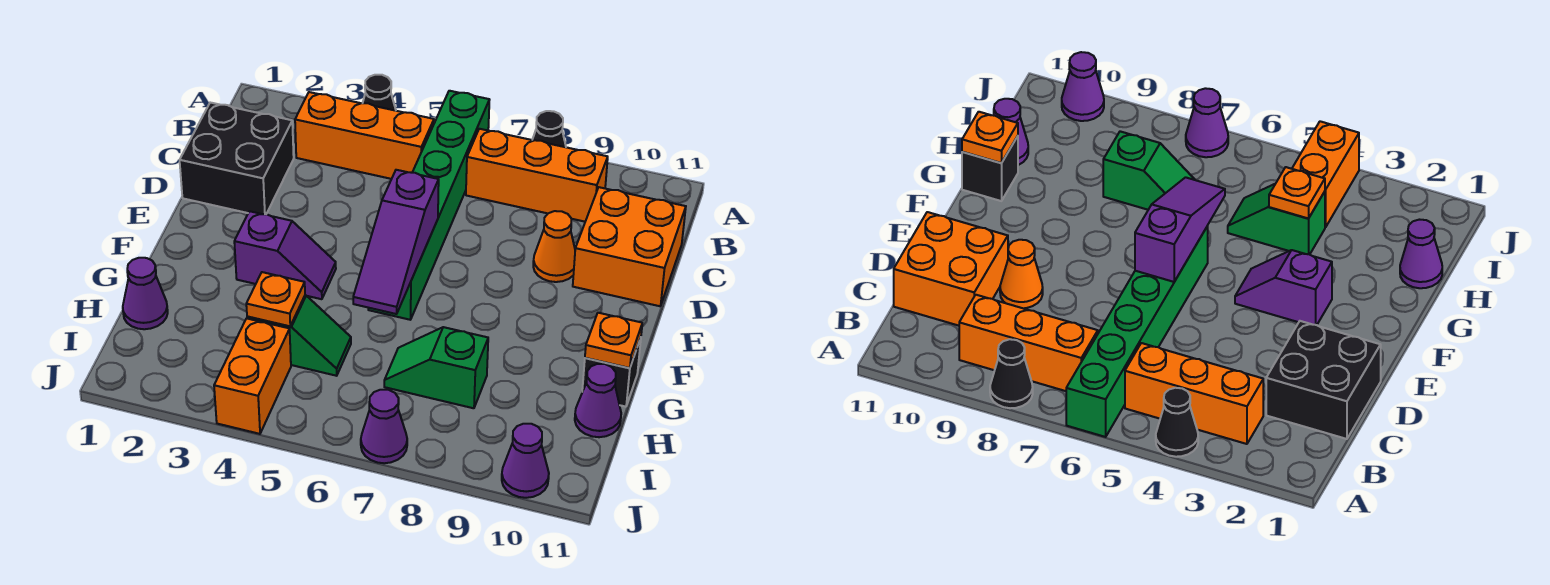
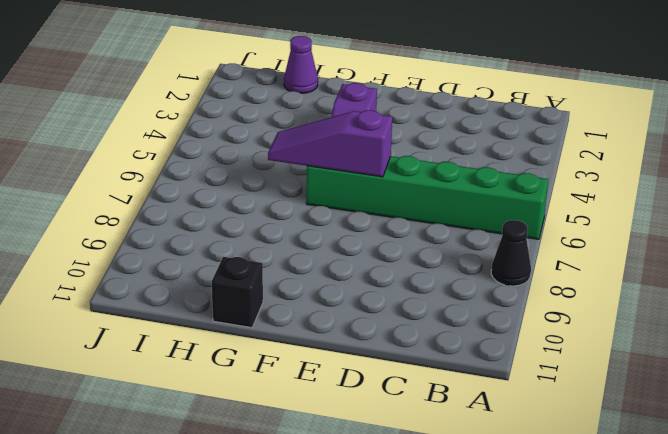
none -> black cone A4 level 1
none -> orange brick B3:B5 level 1
none -> orange brick B7:B9 level 1

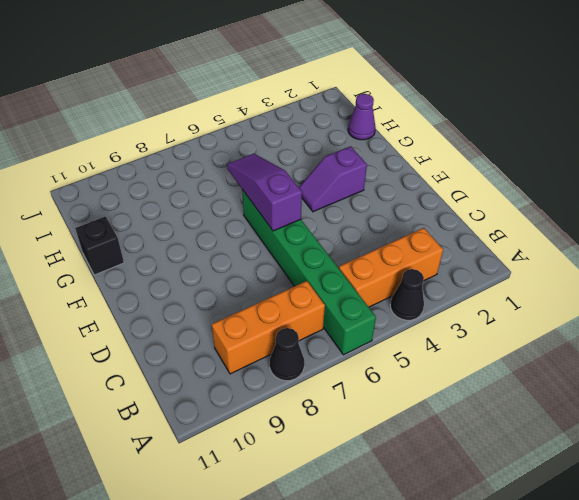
none -> black brick C1:D2 level 1
none -> orange brick C10:D11 level 1
none -> orange cone D9 level 1

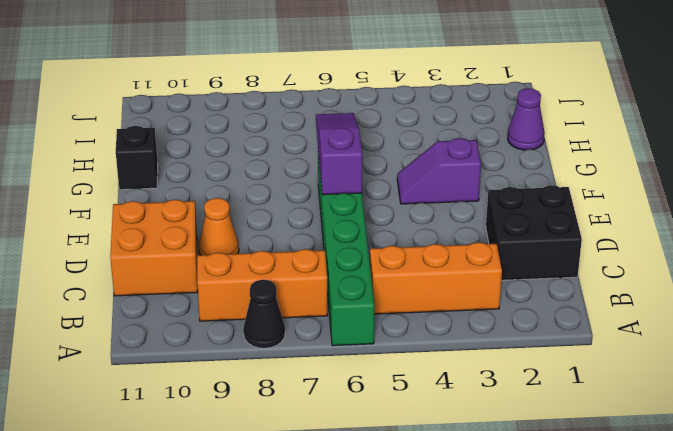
none -> black cone A4 level 1
none -> green slope H4:H5 level 1 top 4
none -> green slope H7:H8 level 1 top 8

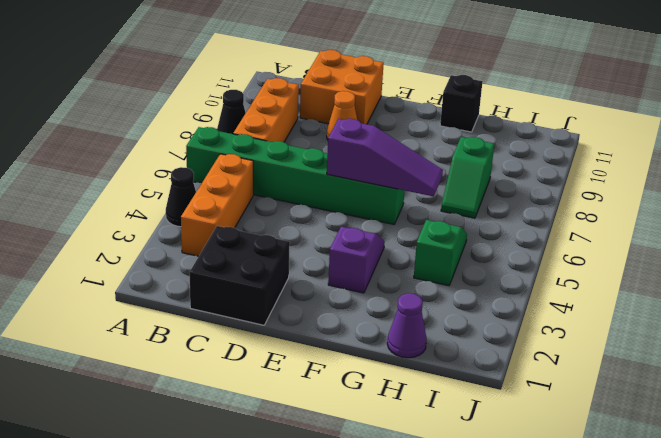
none -> purple cone H11 level 1
none -> orange brick I4:J4 level 1
none -> purple cone J7 level 1

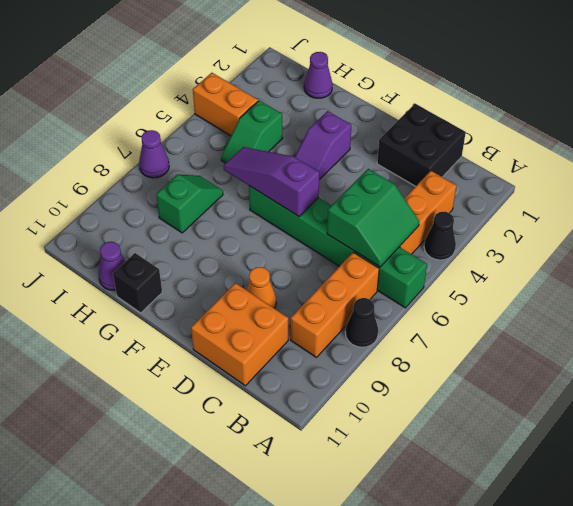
green slope B5:C6 level 2 top C -> none
none -> purple cone J10 level 1
none -> orange plate G11 level 2
none -> orange plate H4 level 2

